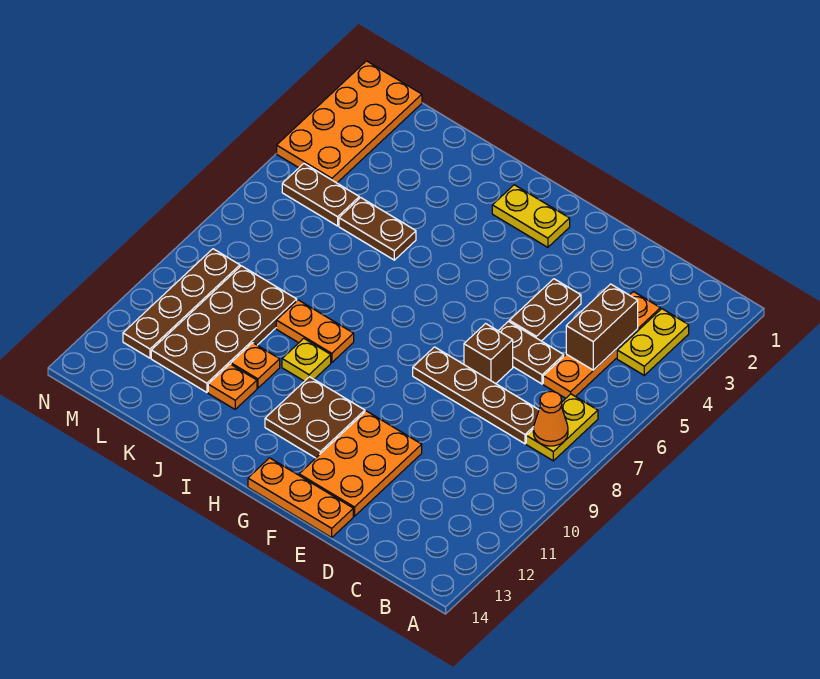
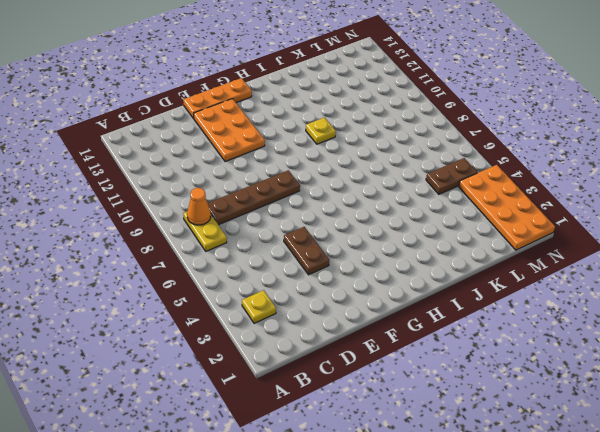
yellow plate B3 level 1 -> yellow plate B3:B4 level 1
none -> orange plate C3:C6 level 1
none -> brown plate D6:E6 level 1
none -> brown brick E7 level 1

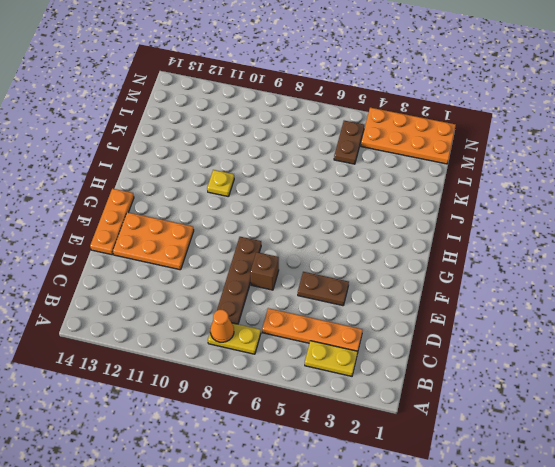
none -> brown plate D6:E6 level 1
none -> yellow plate G2:H2 level 1
none -> brown plate G11:H12 level 1

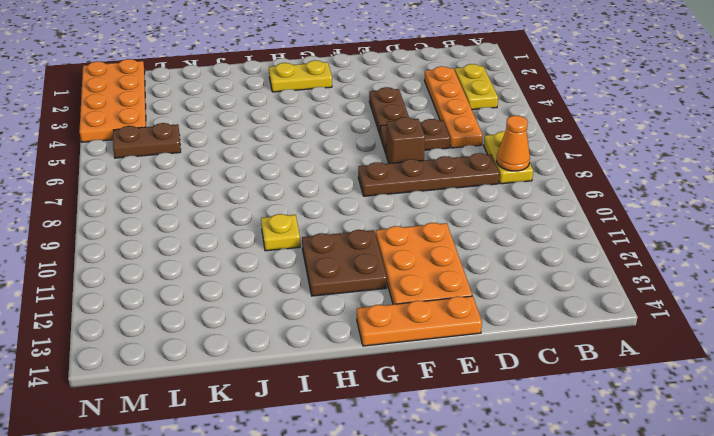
none -> orange plate I9:J9 level 1
none -> brown plate J5:K5 level 1
none -> orange plate J11 level 1

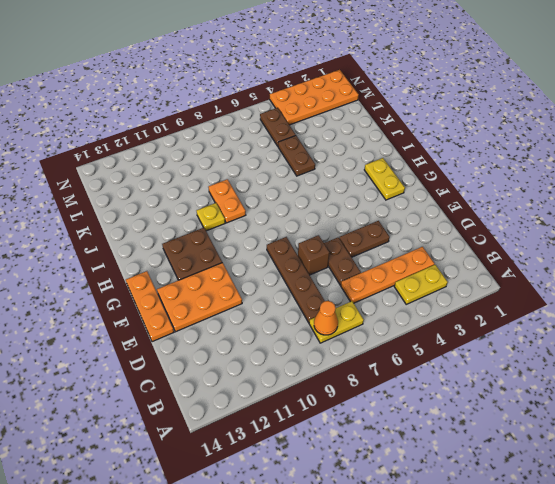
none -> orange plate J11 level 1
none -> orange plate J12 level 1
none -> brown plate K9:L12 level 1

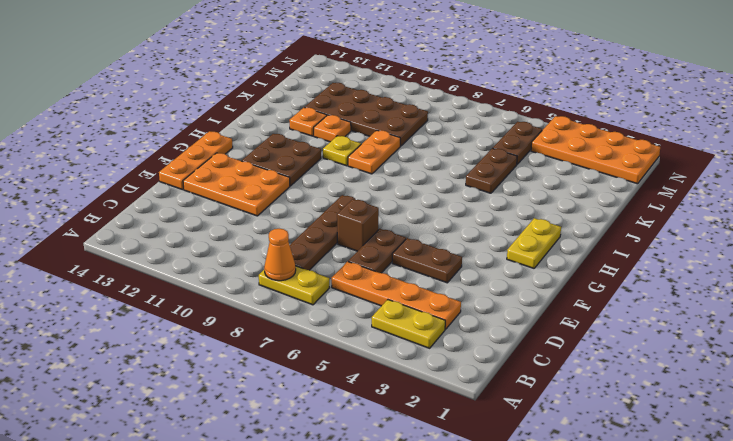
none -> brown plate M9:M12 level 1
none -> brown brick C4:C5 level 2

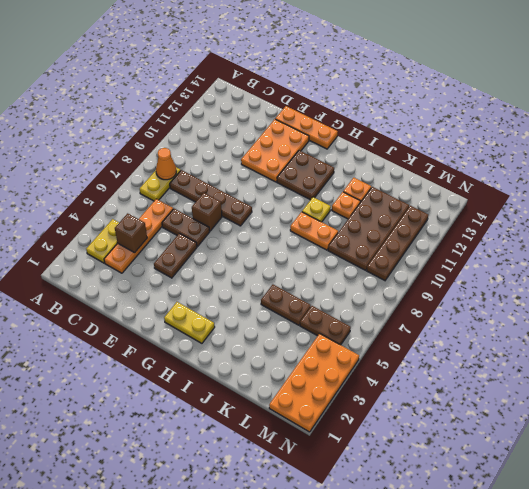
brown brick C4 level 2 -> brown brick C4:C5 level 2

